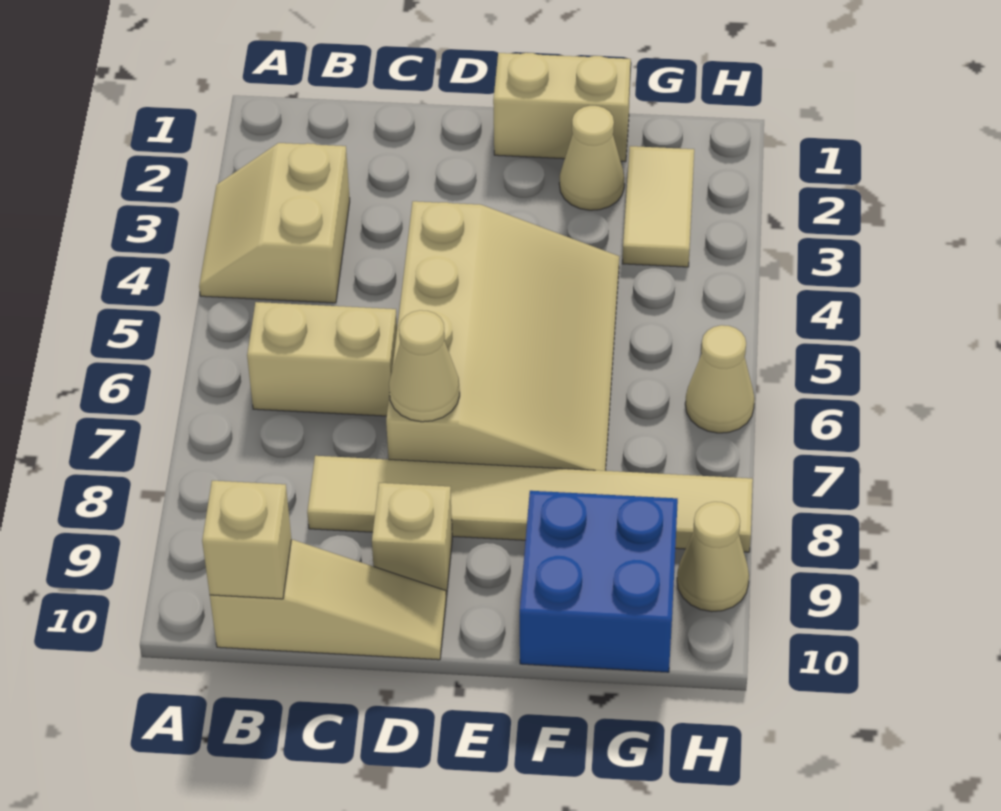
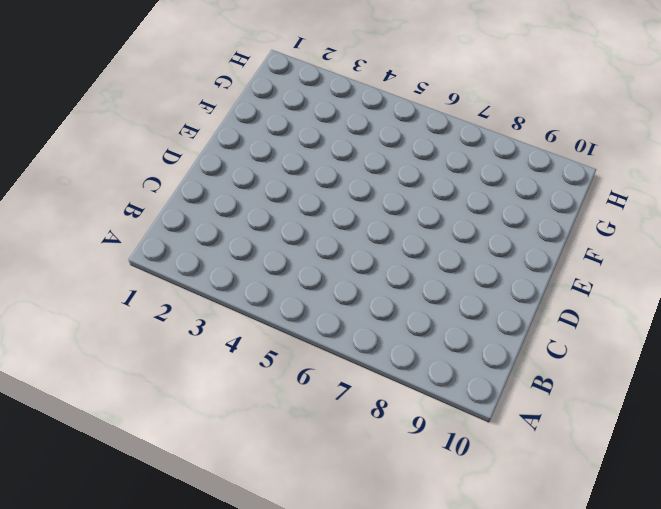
none -> tan slope A3:B4 level 1 top B
none -> tan brick B6:C6 level 1
none -> tan slope B10:D10 level 1 top B

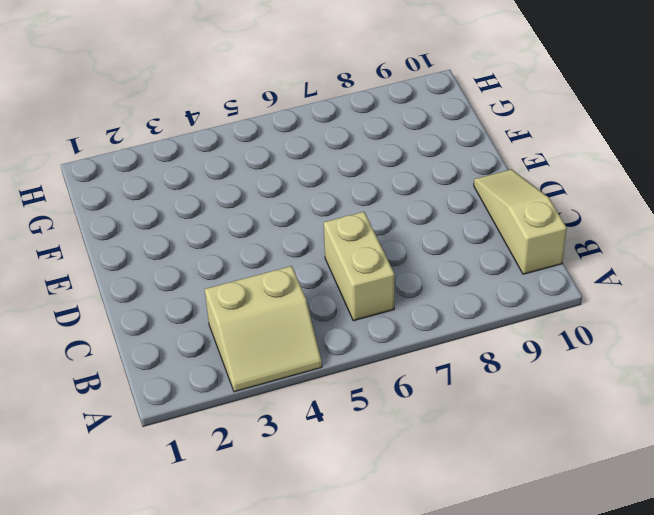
none -> tan tile C8:H8 level 1
none -> tan slope D4:F7 level 1 top D
none -> tan brick D9 level 1

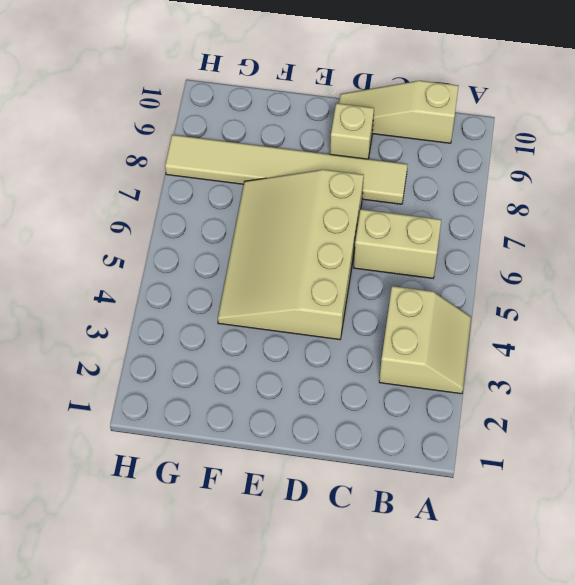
none -> tan brick E1:F1 level 1
none -> tan cone F2 level 1
none -> blue brick F9:G10 level 1

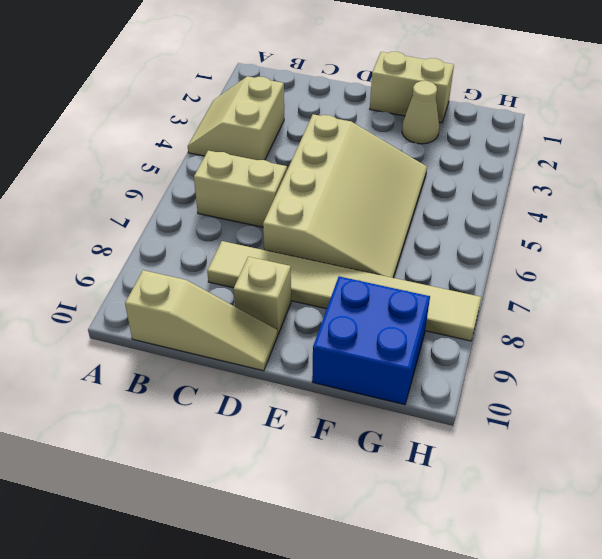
none -> tan tile G2:G3 level 1
none -> tan cone H6 level 1
none -> tan cone H9 level 1

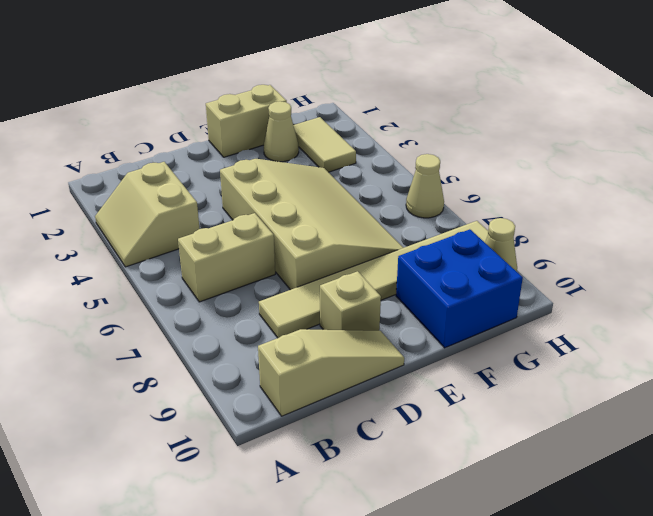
none -> tan brick B10 level 2
none -> tan cone D7 level 2

